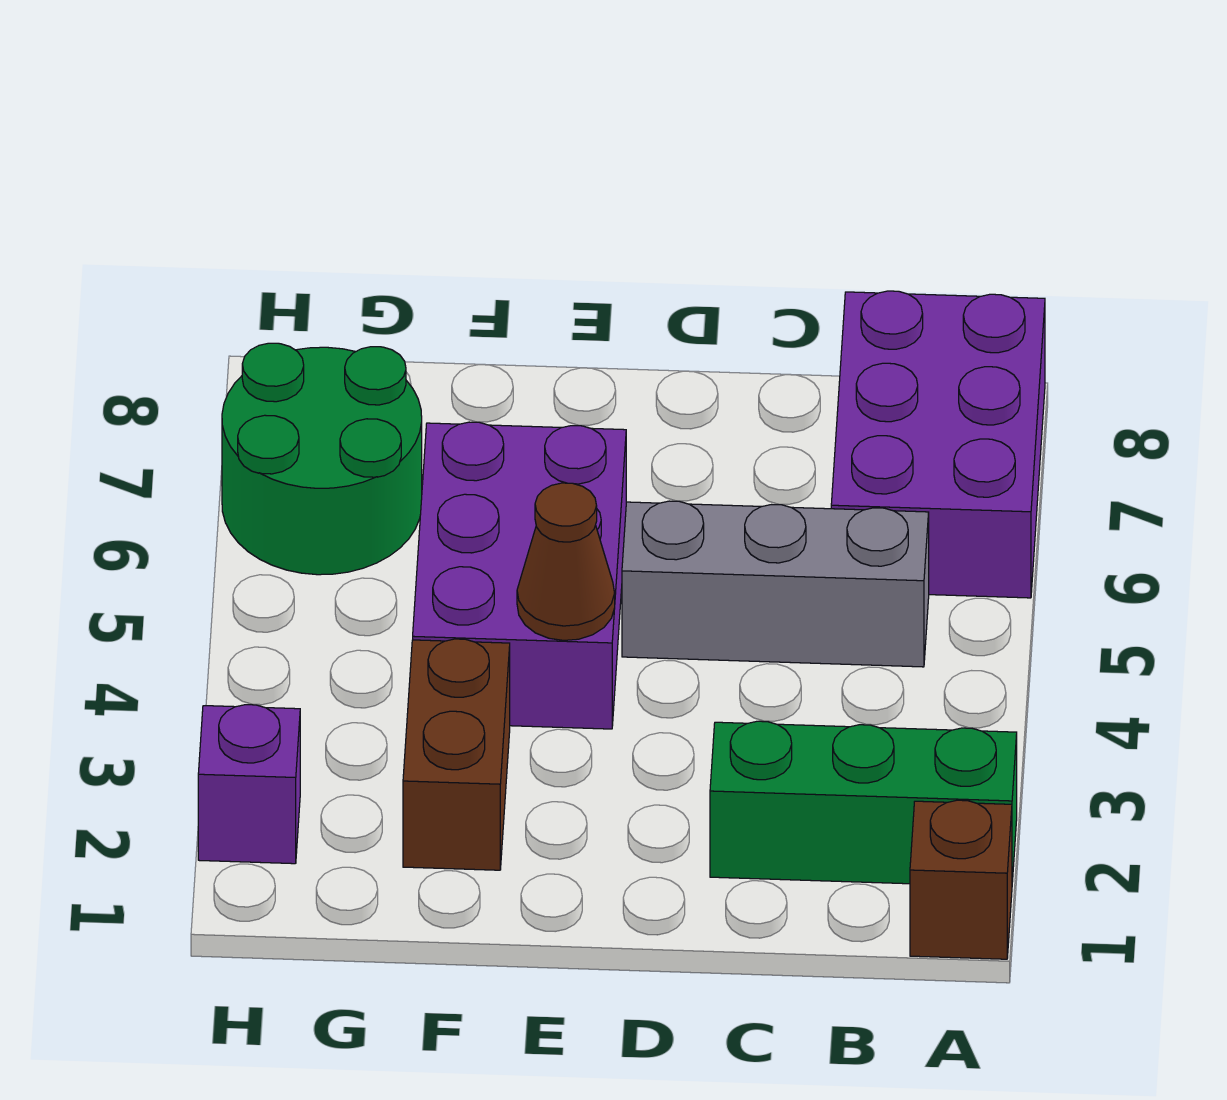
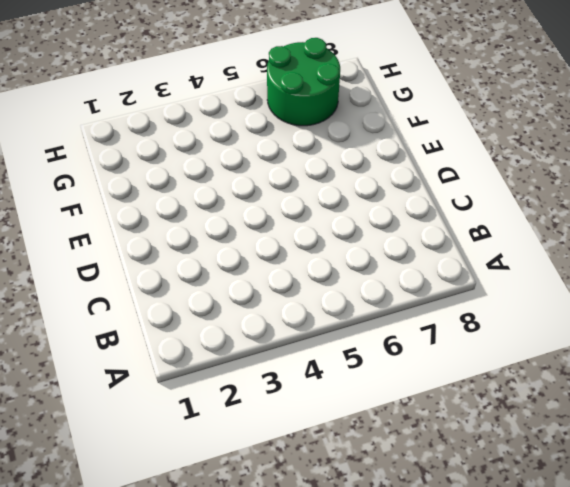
none -> brown brick A1 level 1
none -> green brick A2:C2 level 1

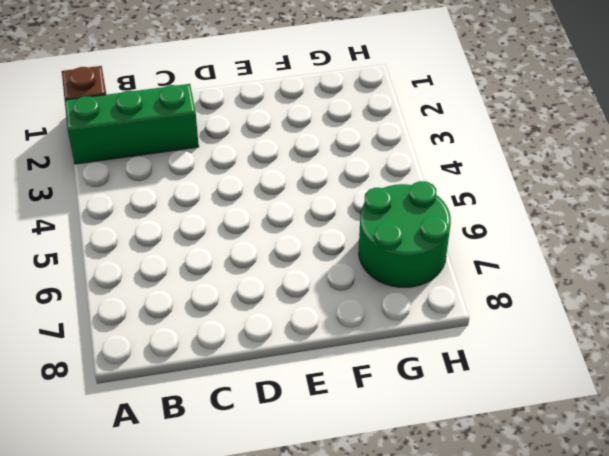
none -> purple brick A6:B8 level 1
none -> grey brick B5:D5 level 1

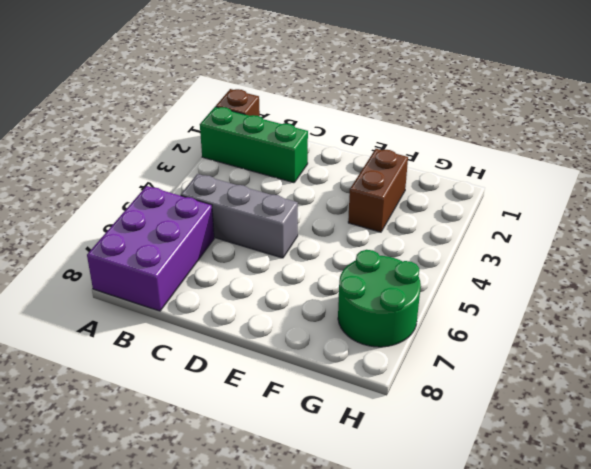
none -> purple brick E4:F6 level 1
none -> purple brick H2 level 1

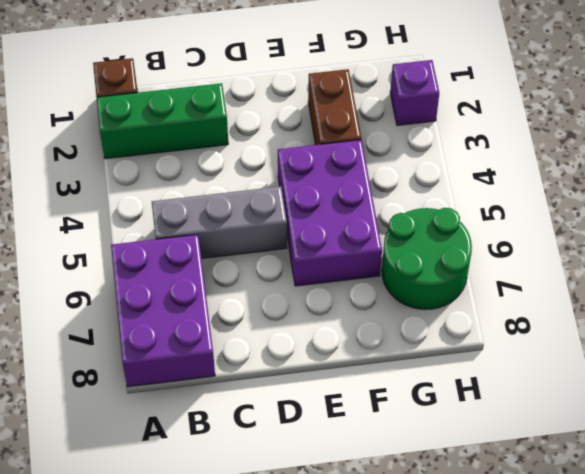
none -> brown cone E4 level 2

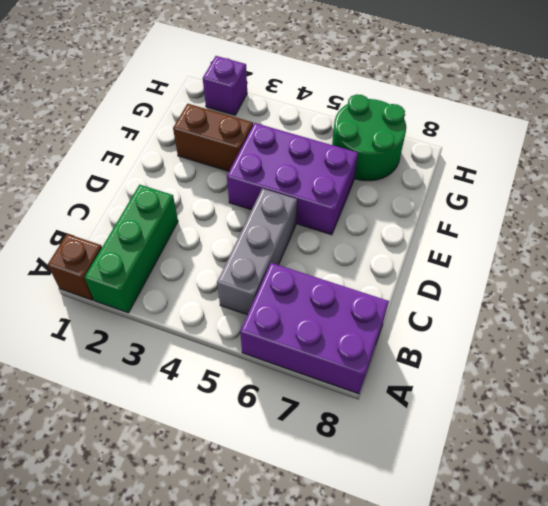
none -> brown cone E4 level 2

